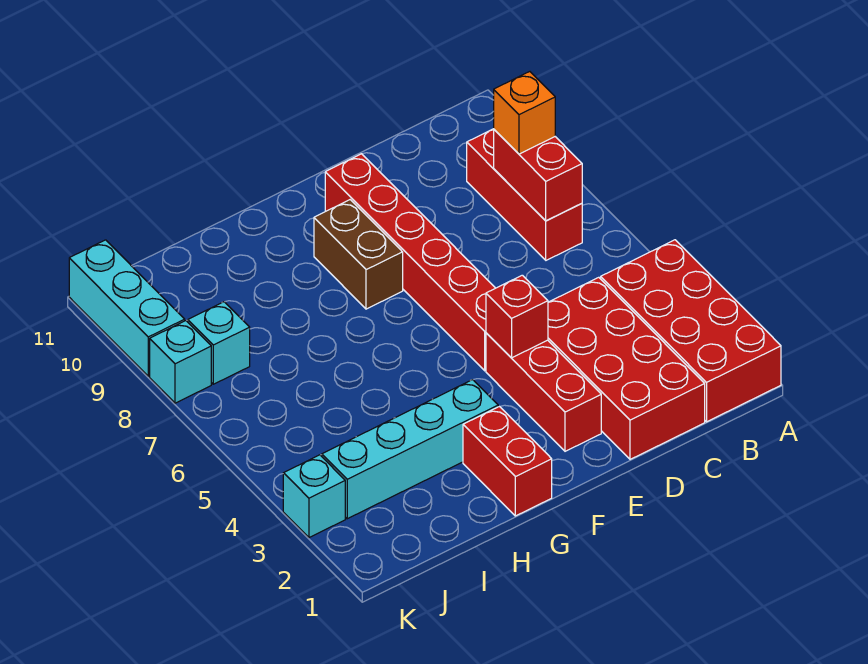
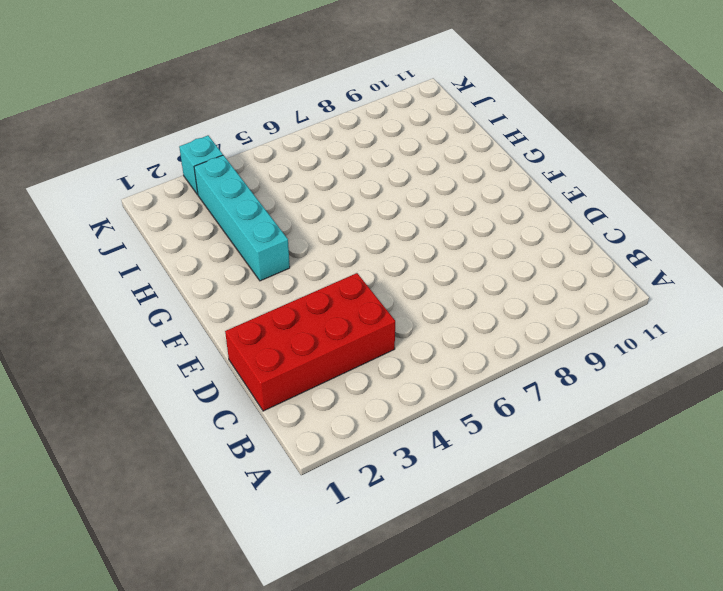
none -> red brick A1:B4 level 1
none -> red brick B7:B9 level 1
none -> red brick E2:E4 level 1

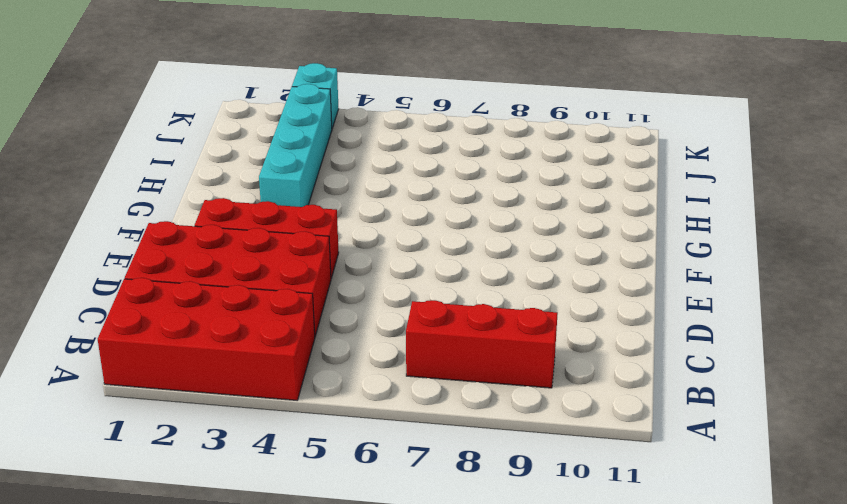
none -> red brick E5:E10 level 1
none -> brown brick F8:F9 level 1
none -> red brick G1:G2 level 1

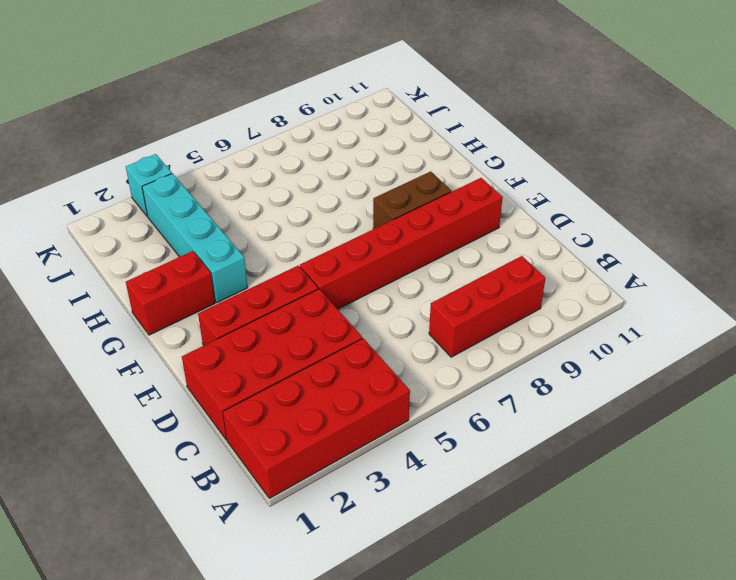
none -> cyan brick J8 level 1
none -> cyan brick K8 level 1
none -> cyan brick K9:K11 level 1

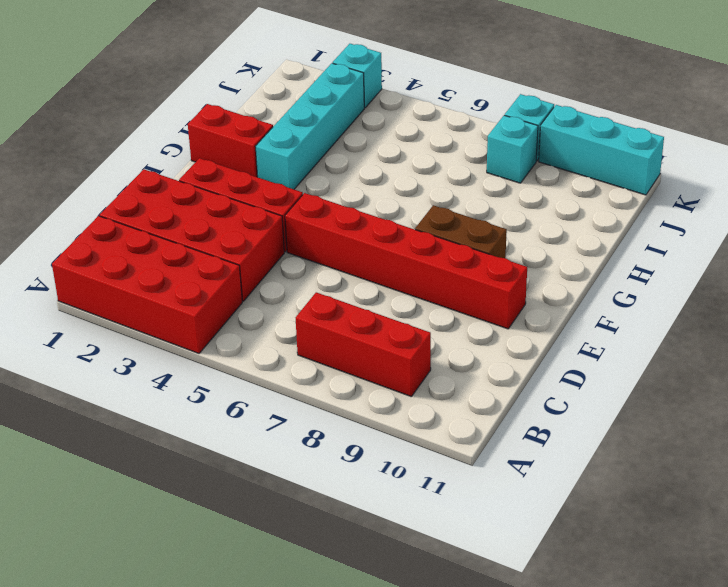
none -> red brick B7:B8 level 2
none -> red brick E4 level 2
none -> orange brick B8 level 3

